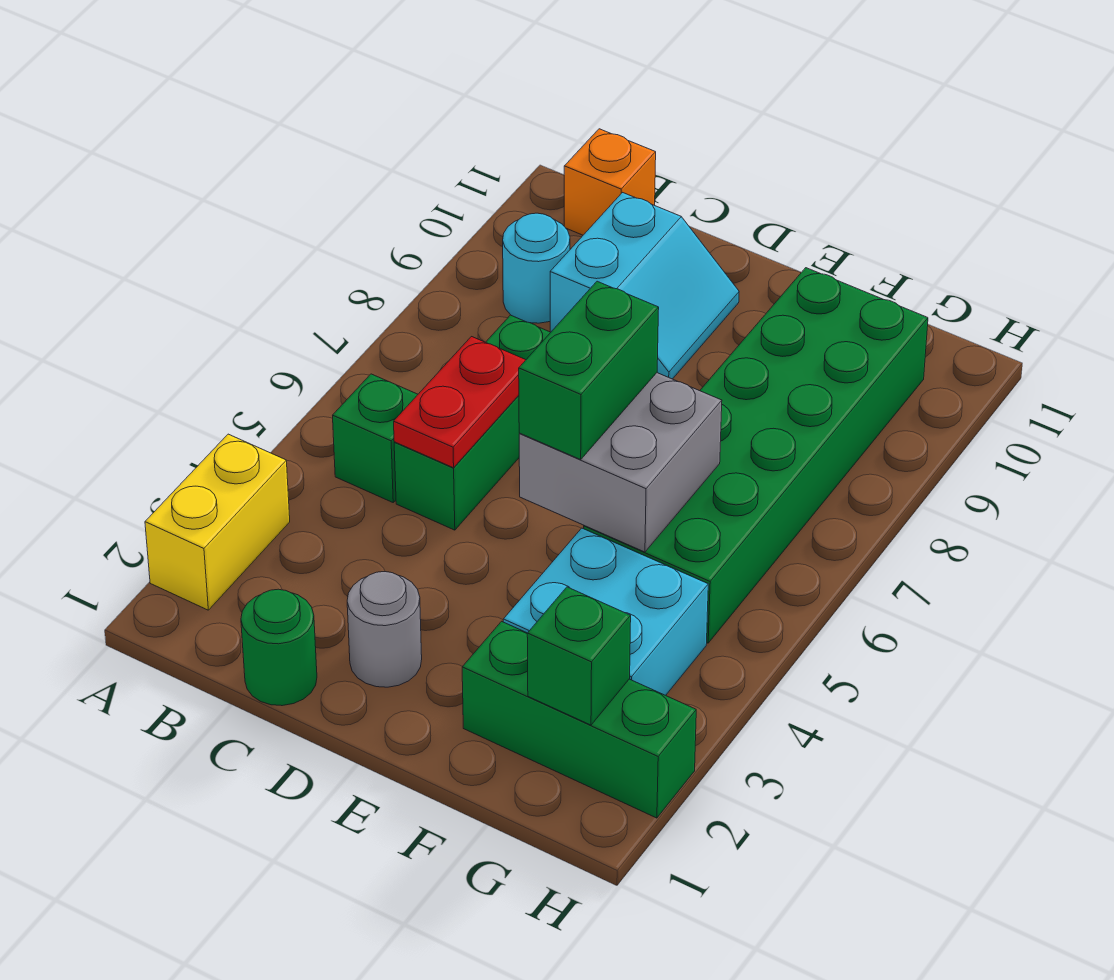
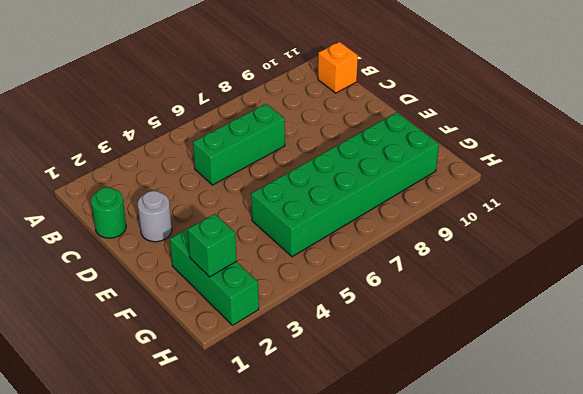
none -> yellow brick A2:A3 level 1
none -> green brick B5 level 1
none -> cyan round brick B9 level 1

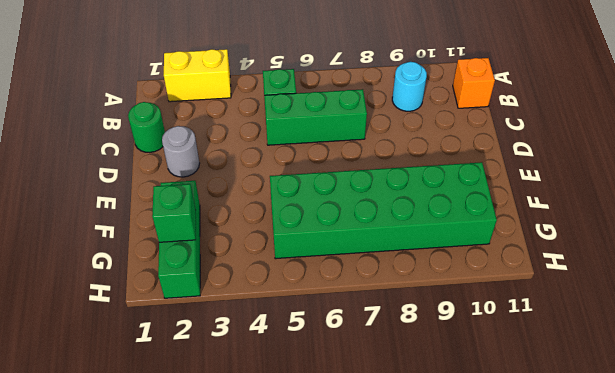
none -> cyan slope C9:D10 level 1 top C
none -> cyan brick F3:G4 level 1
none -> red plate C5:C6 level 2

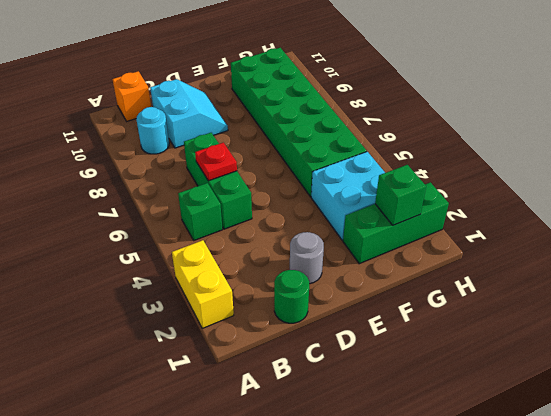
red plate C6 level 2 -> red plate C5:C6 level 2
none -> grey brick E5:F6 level 2
none -> green brick E5:E6 level 3

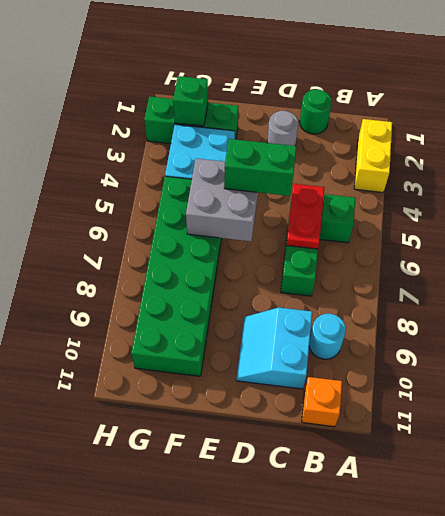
green brick D5:E5 level 3 -> green brick E5:E6 level 3

